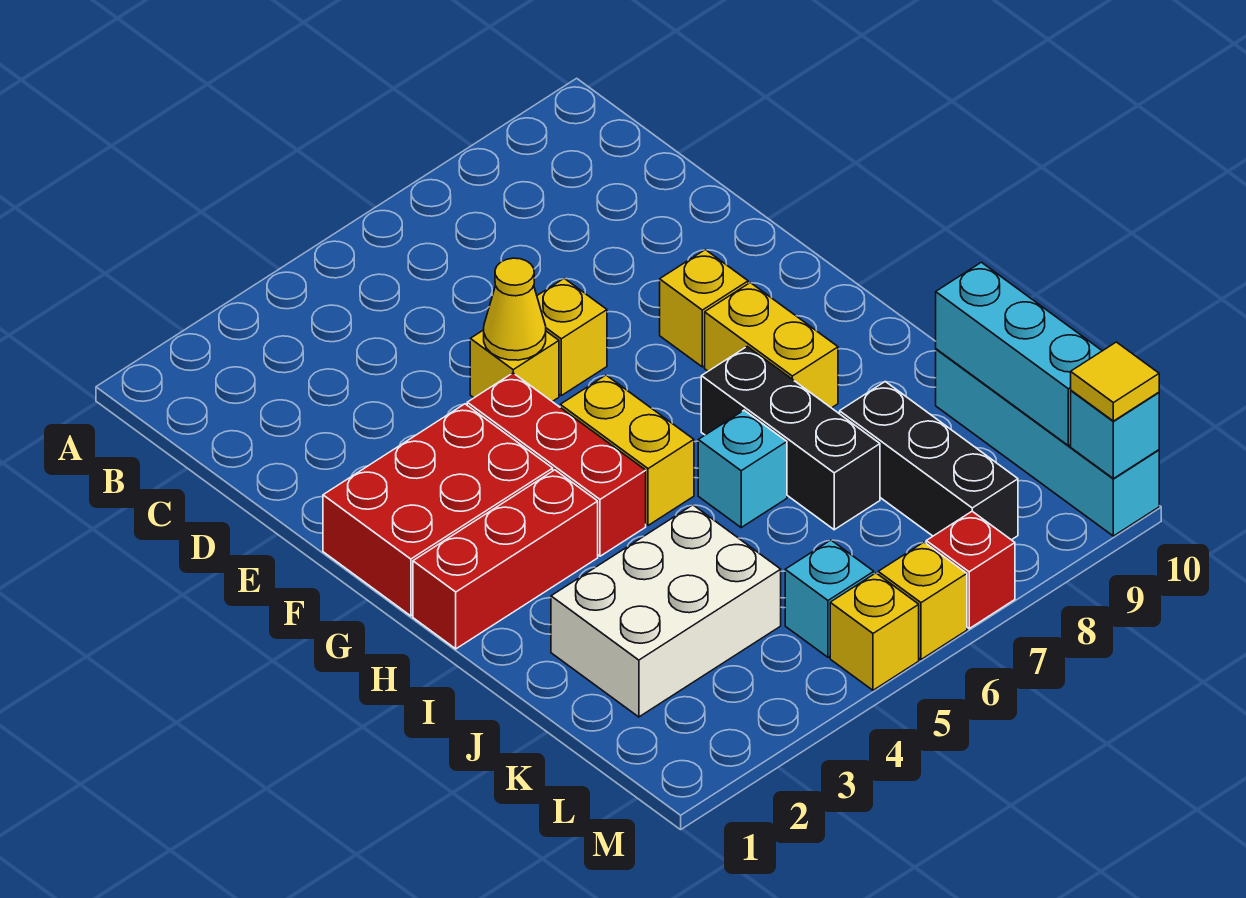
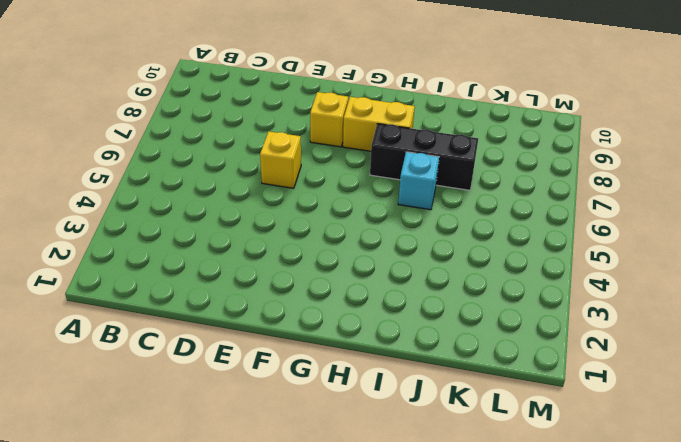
none -> yellow brick E5 level 1
none -> red brick F1:G3 level 1
none -> red brick F4:H4 level 1

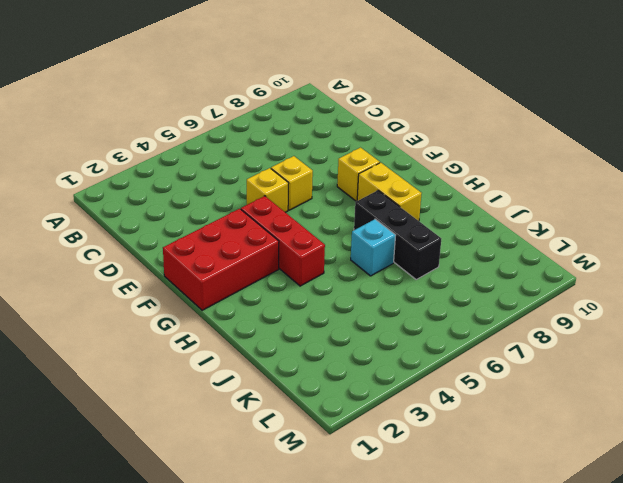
none -> yellow brick G5:H5 level 1
none -> red brick H1:H3 level 1
none -> white brick J2:K4 level 1

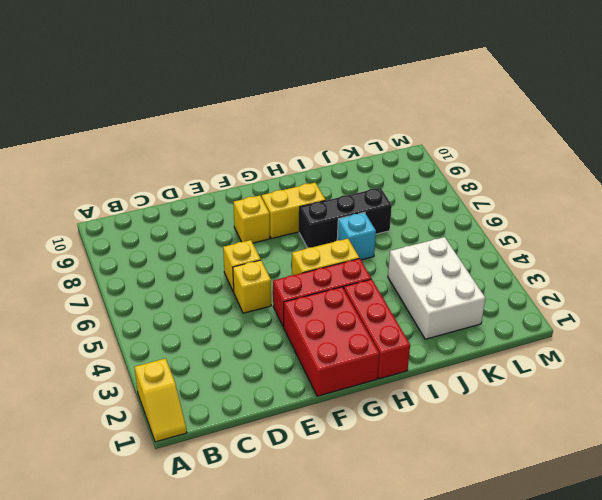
yellow slope A1:A2 level 1 top 2 -> none
none -> black brick J8:L8 level 1
none -> cyan brick J10:M10 level 1
none -> cyan brick L5 level 1

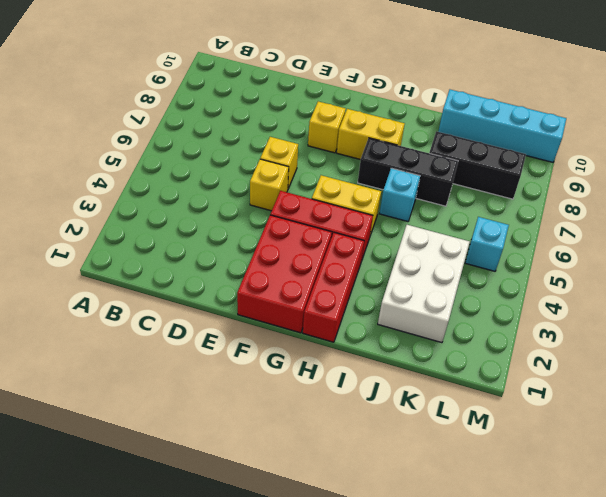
none -> yellow brick M5 level 1
none -> yellow brick M6 level 1
none -> red brick M7 level 1

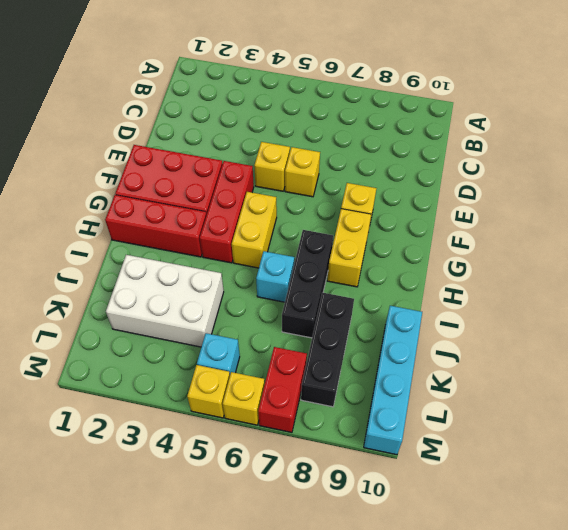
red brick L7:M7 level 1 -> red brick M7 level 1
none -> yellow cone E5 level 2
none -> cyan brick J10:L10 level 2
none -> cyan brick M10 level 2

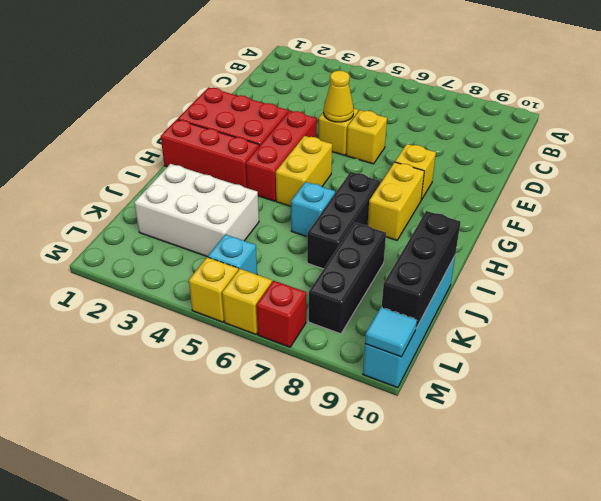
black brick J10:L10 level 2 -> cyan brick J10:L10 level 2
cyan tile M10 level 2 -> cyan brick M10 level 2
none -> yellow tile M10 level 3

